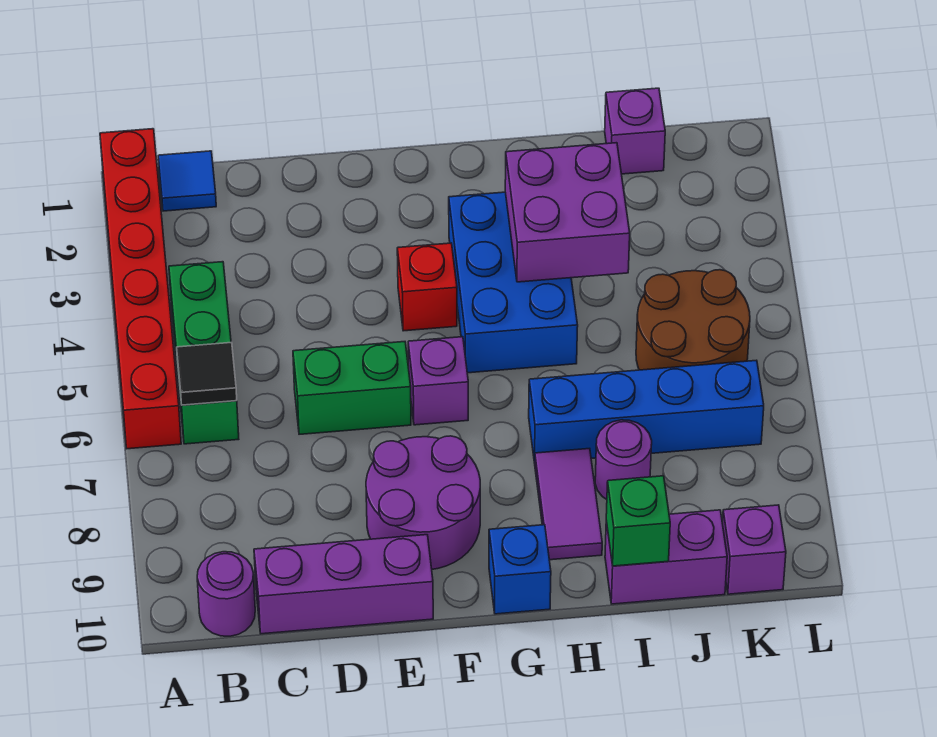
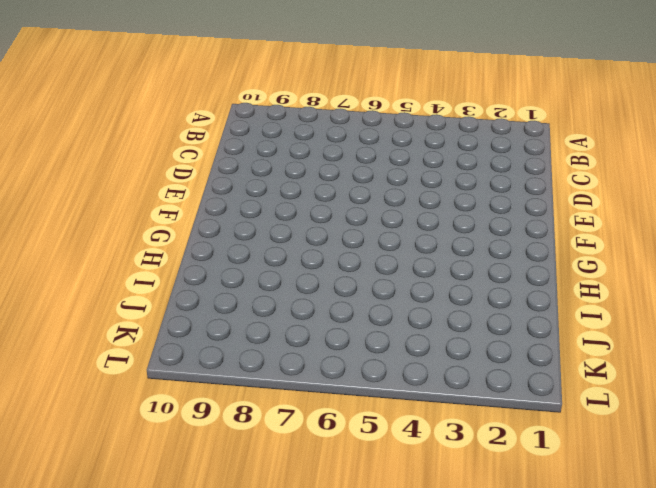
none -> red brick A1:A6 level 1
none -> blue tile B1 level 1
none -> green brick B4:B6 level 1

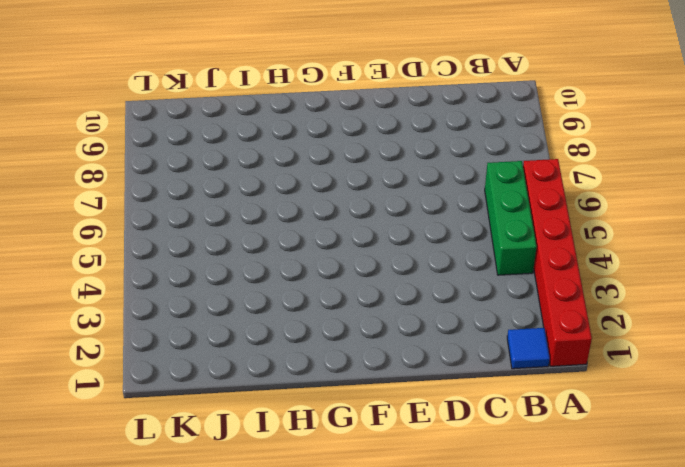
none -> purple round brick B10 level 1
none -> purple brick C10:E10 level 1
none -> green brick D6:E6 level 1

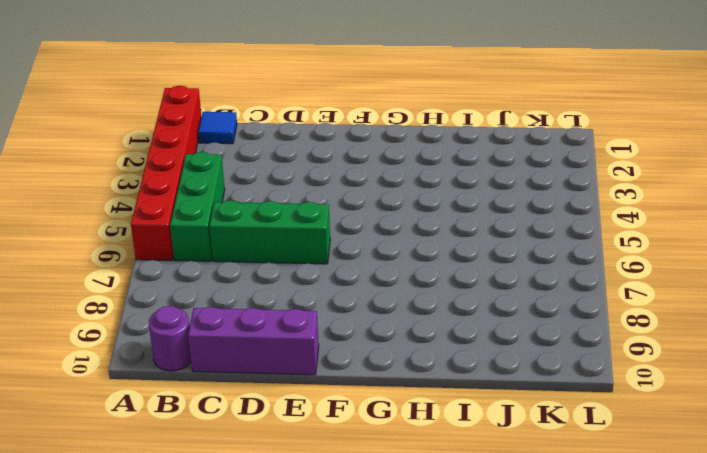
green brick C6:E6 level 1 -> green brick D6:E6 level 1
none -> purple round brick E8:F9 level 1
none -> red brick F4 level 1
none -> purple brick F6 level 1

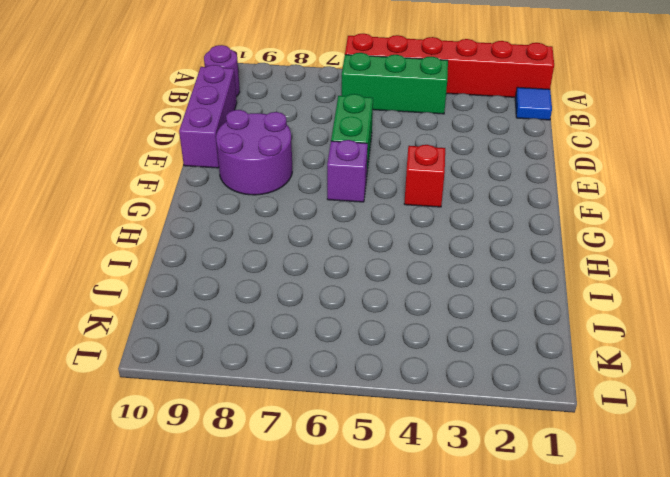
none -> blue brick G3:H5 level 1
none -> blue brick G10 level 1
none -> blue brick H7:K7 level 1

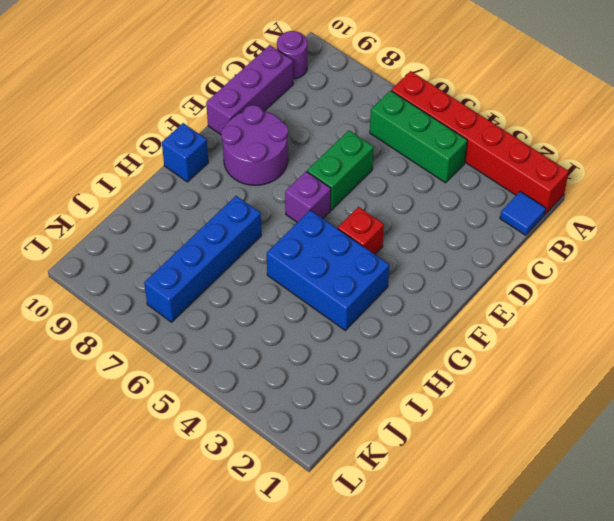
none -> purple tile H8:H9 level 1
none -> purple round brick I8 level 1
none -> purple brick I10:J10 level 1

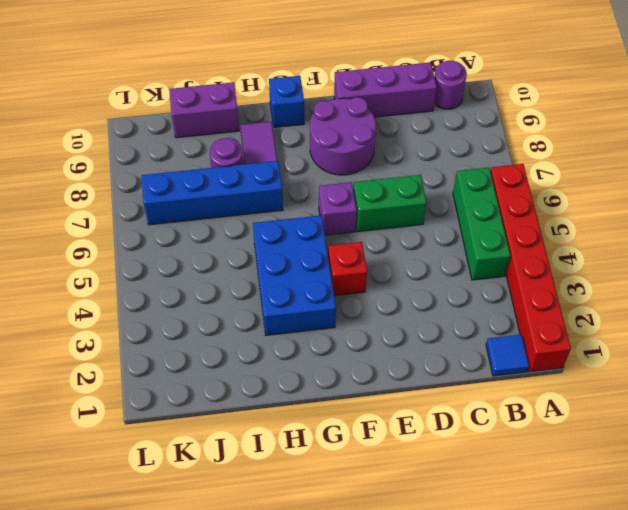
none -> purple brick J1 level 1
none -> brown round brick J5:K6 level 1
none -> purple brick K10 level 1

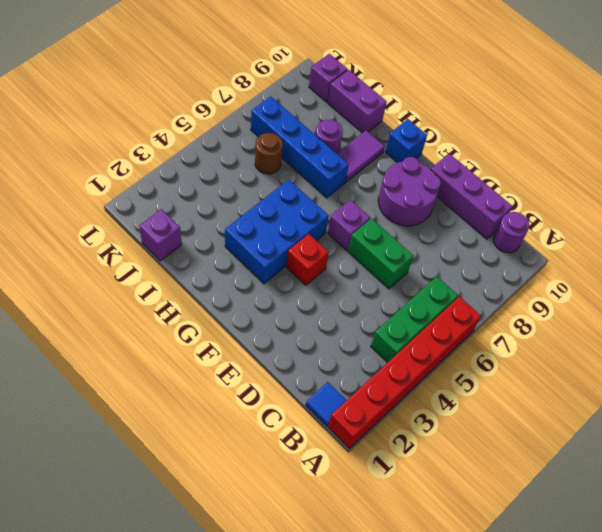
brown round brick J6 level 1 -> brown round brick J5:K6 level 1
none -> black tile B6 level 2
none -> purple brick H3:I4 level 2
none -> green brick I10 level 2

